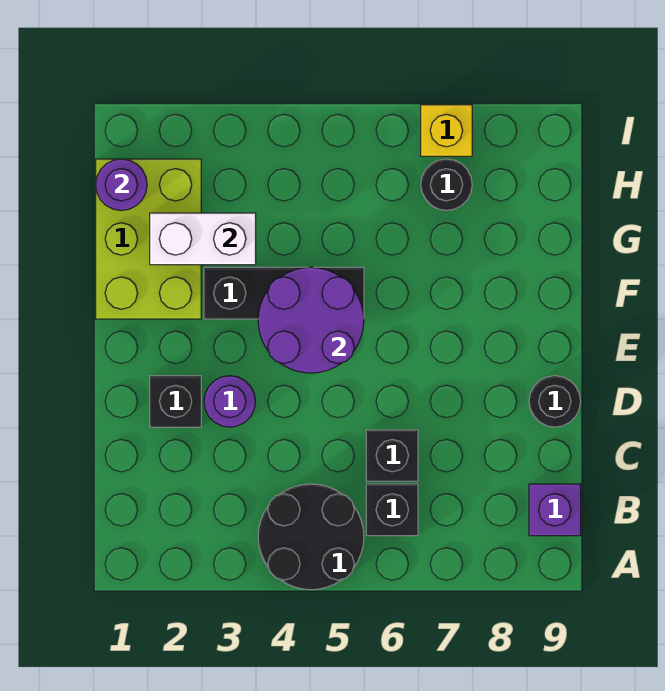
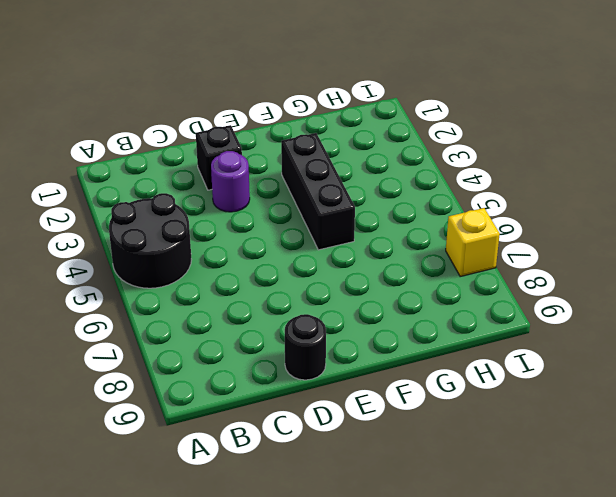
none -> black brick B6 level 1
none -> purple brick B9 level 1
none -> black brick C6 level 1

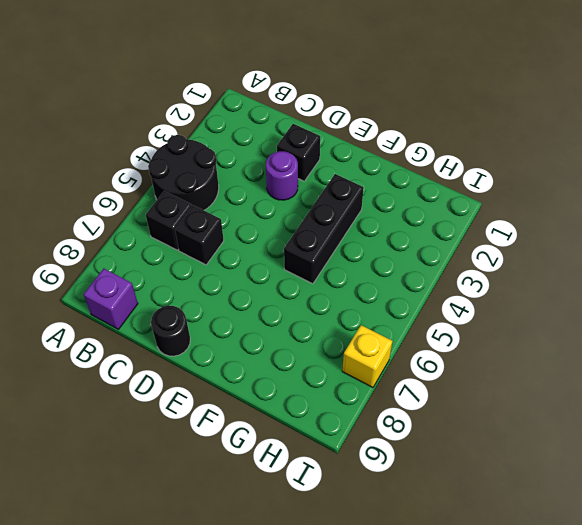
none -> lime brick F1:H2 level 1
none -> black round brick H7 level 1
none -> purple round brick E4:F5 level 2

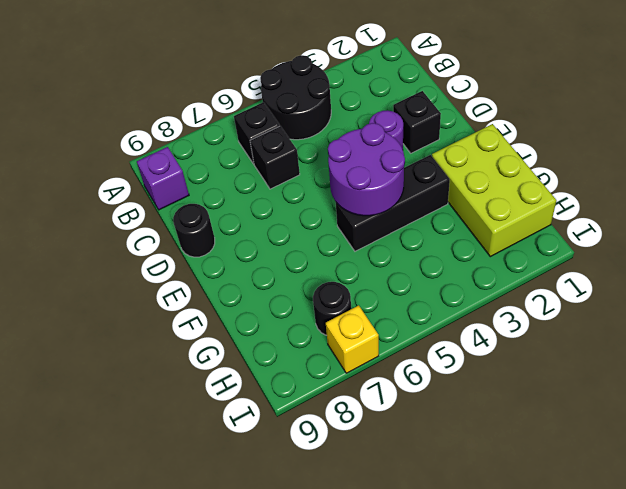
none -> white brick G2:G3 level 2
none -> purple round brick H1 level 2

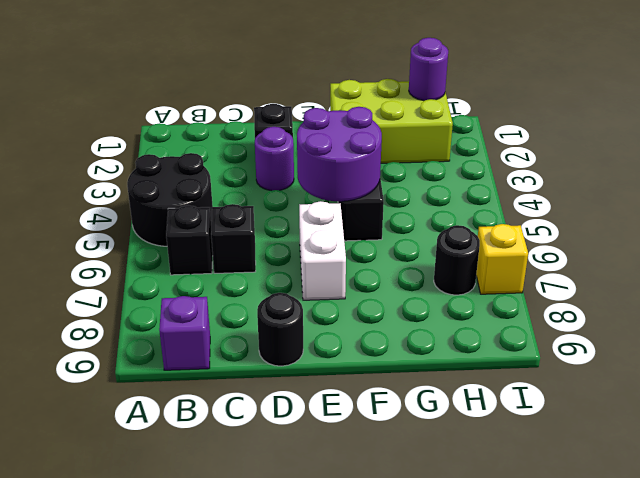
white brick E6:E7 level 1 -> white brick G2:G3 level 2

